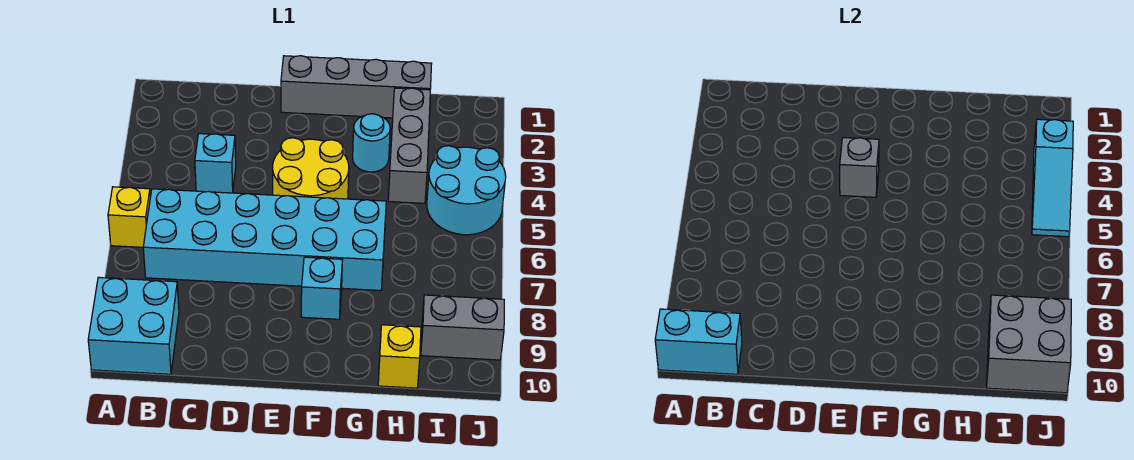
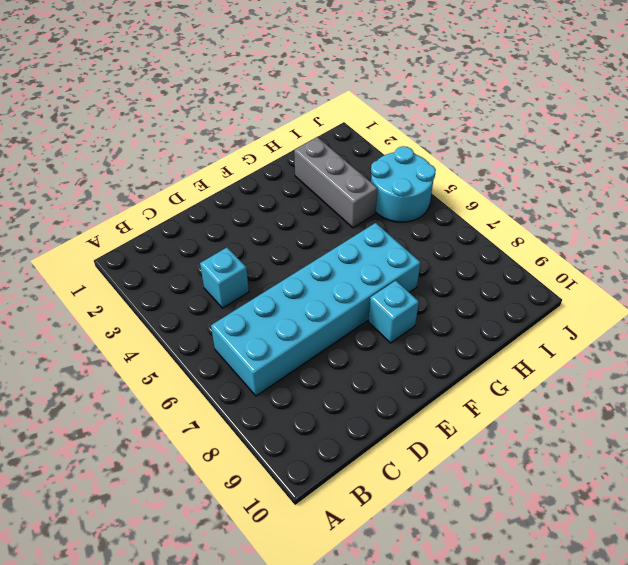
none -> yellow brick A6 level 1
none -> cyan brick A9:B10 level 1
none -> grey brick E1:H1 level 1

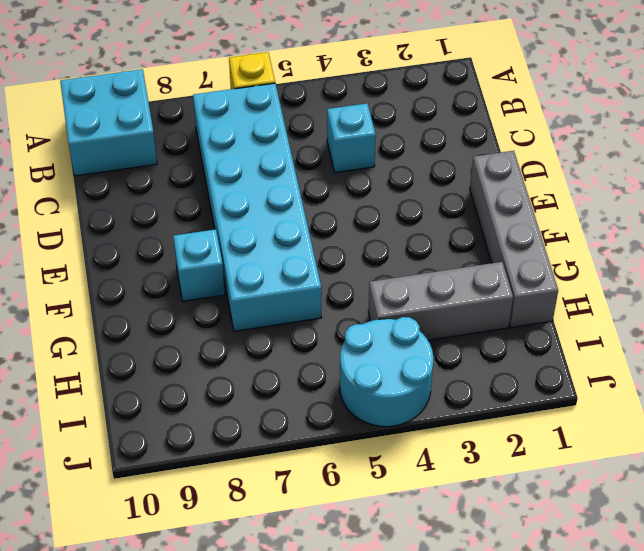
none -> yellow round brick E4:F5 level 1
none -> cyan round brick G3 level 1
none -> yellow brick H10 level 1

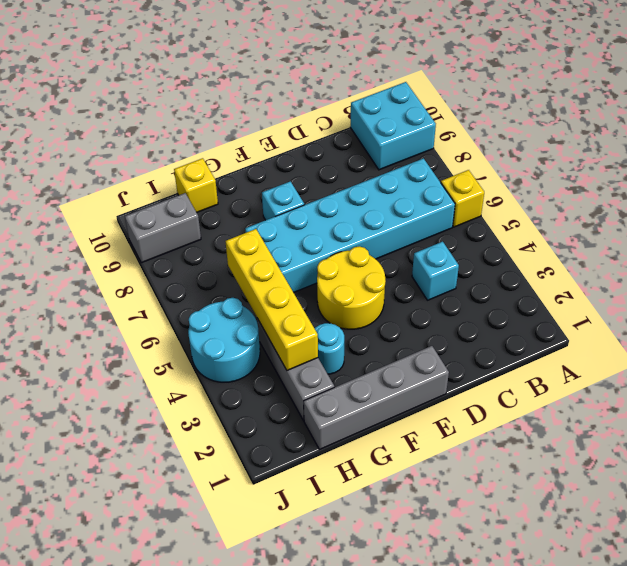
yellow brick H3:H6 level 2 -> none
none -> cyan brick A10:B10 level 2
none -> grey brick E4 level 2
none -> grey brick I9:J10 level 2

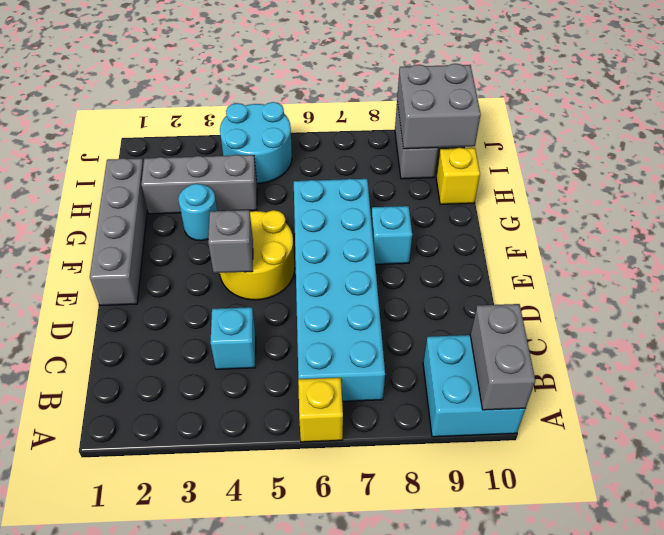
grey brick A10:B10 level 2 -> cyan brick A10:B10 level 2
none -> cyan slope J3:J5 level 2 top 3

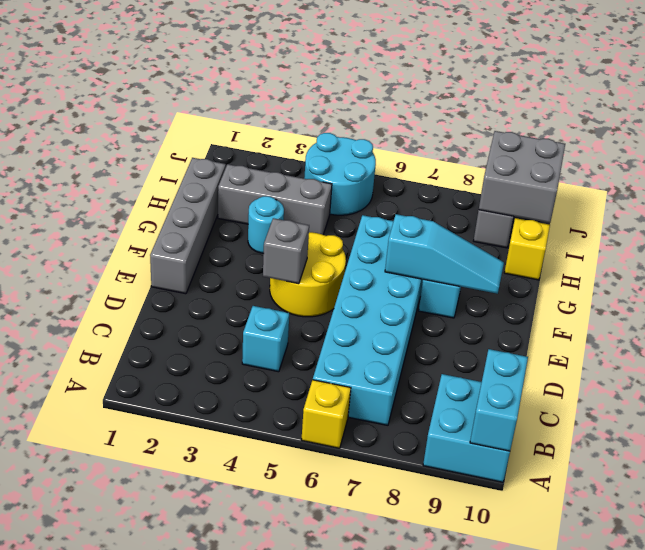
cyan slope F7:F9 level 2 top 7 -> cyan slope J3:J5 level 2 top 3

